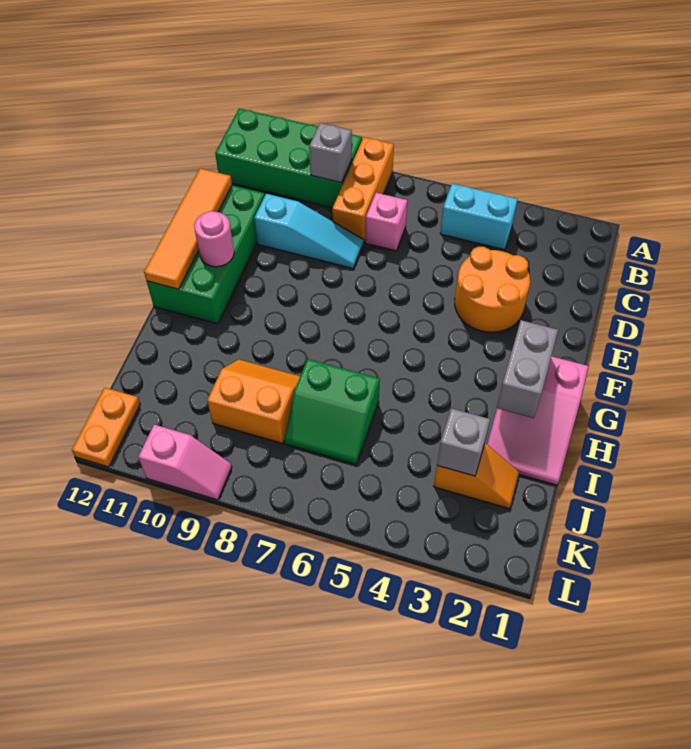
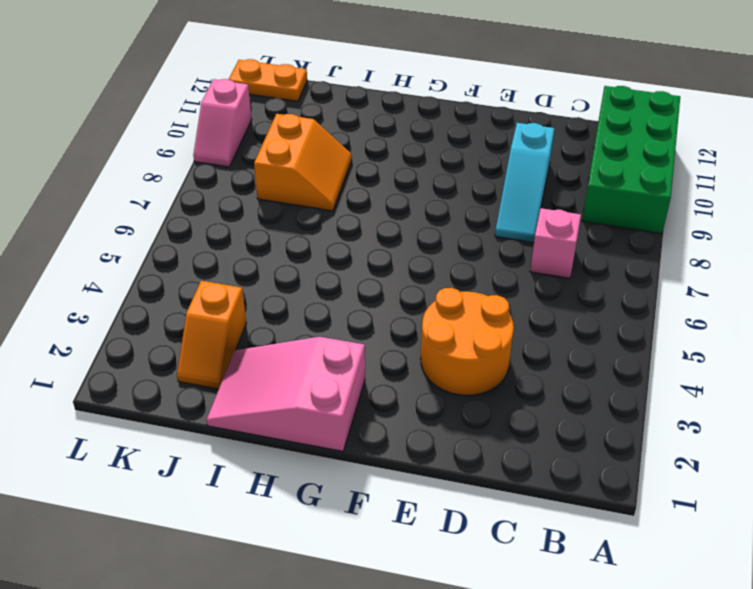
none -> orange brick A8:C8 level 1
none -> cyan brick B4:B5 level 1
none -> green brick D11:G12 level 1

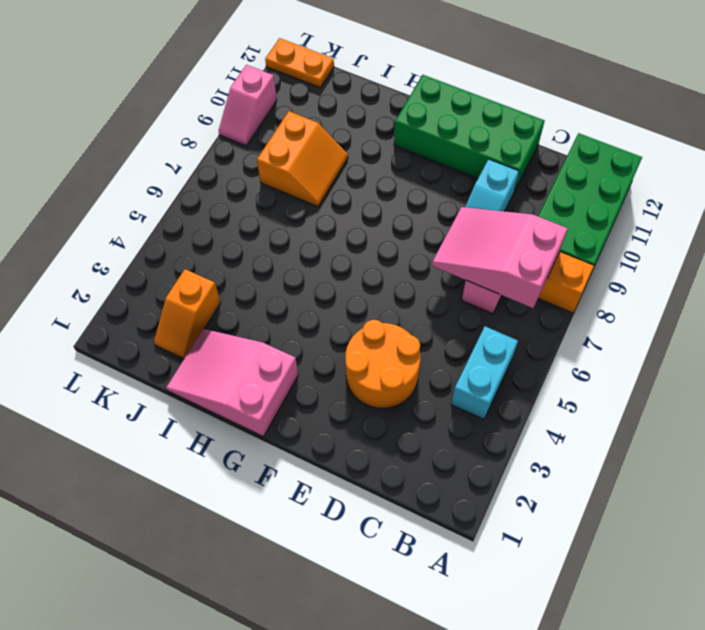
pink slope B7:D8 level 2 top B -> none
none -> green slope I6:J7 level 1 top I
none -> grey brick B9 level 2
none -> orange tile D12:G12 level 2

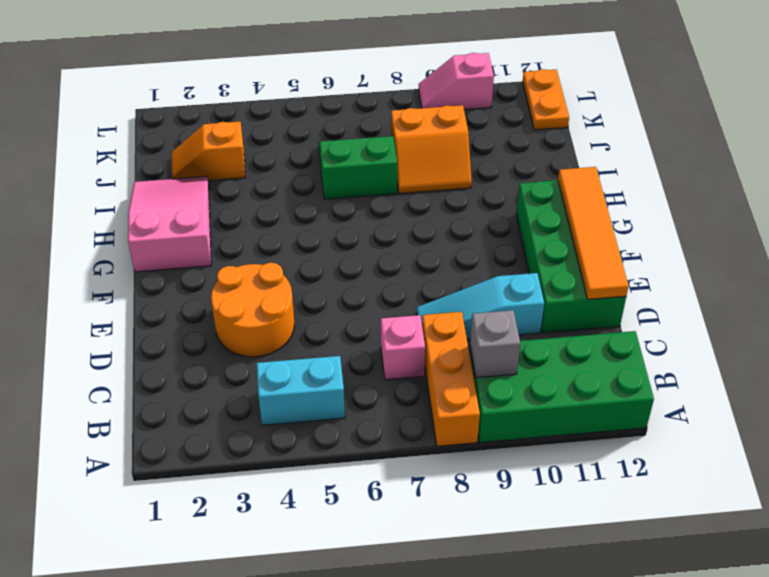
none -> pink round brick F11 level 2
none -> grey brick G2:H2 level 2
none -> grey brick J3 level 2

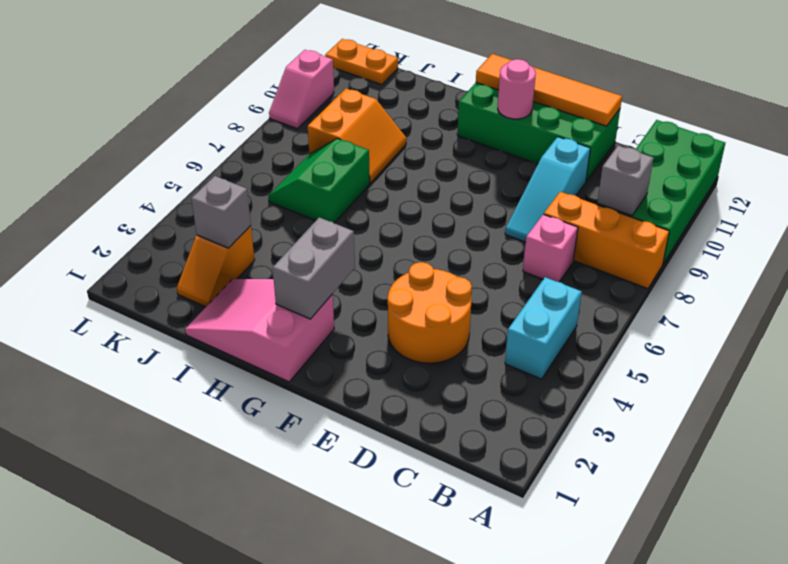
grey brick G2:G3 level 2 -> grey brick G2:H2 level 2

